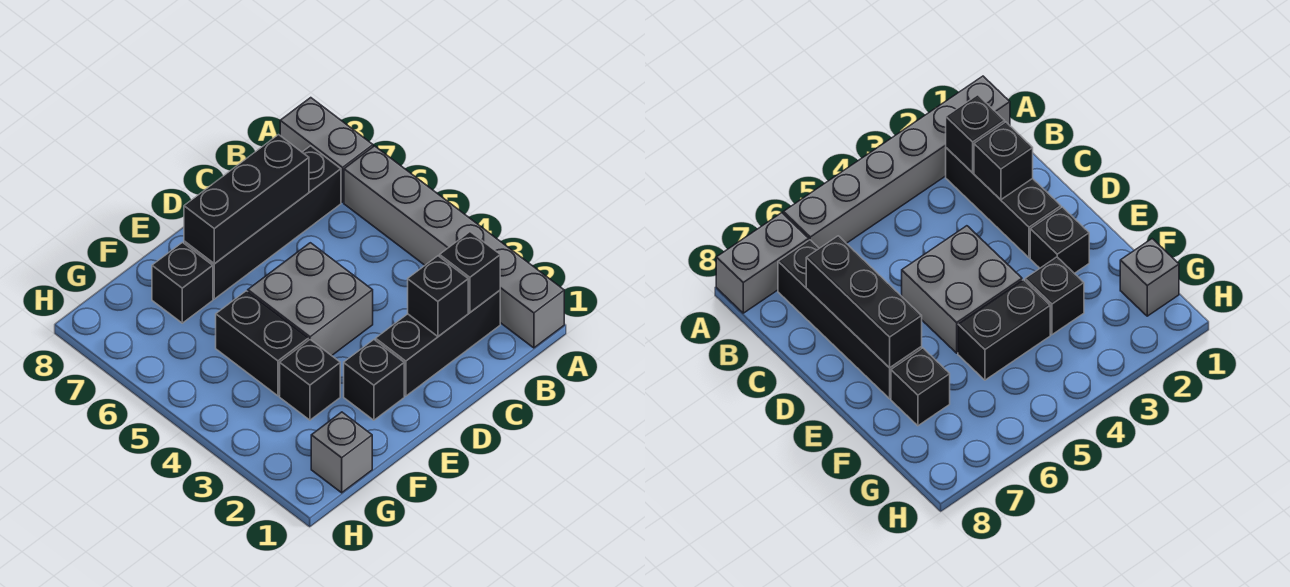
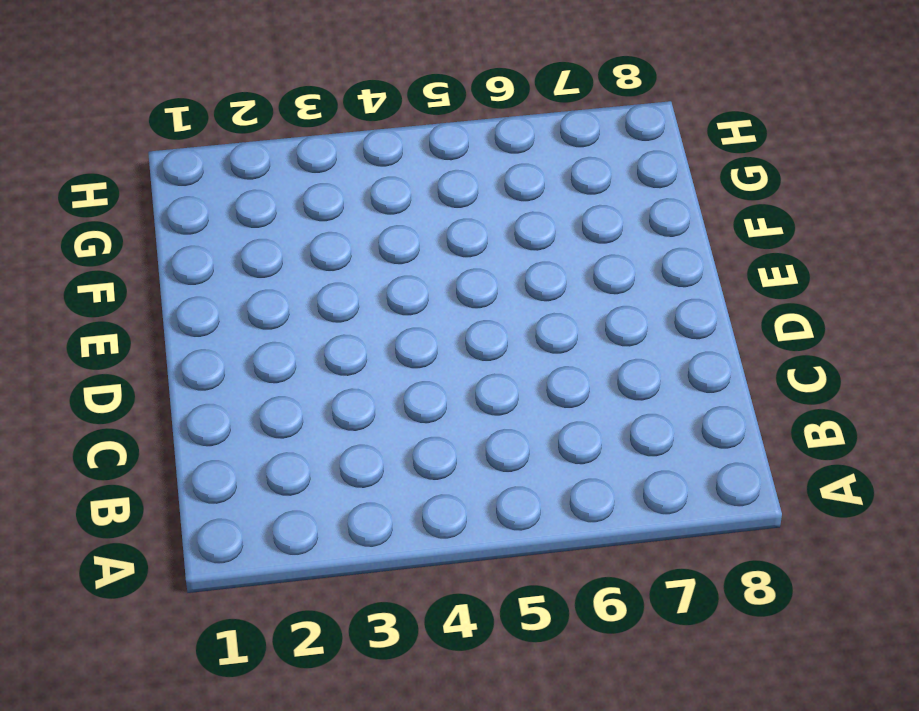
none -> grey brick A1:A6 level 1
none -> grey brick A7:A8 level 1
none -> black brick B2:D2 level 1

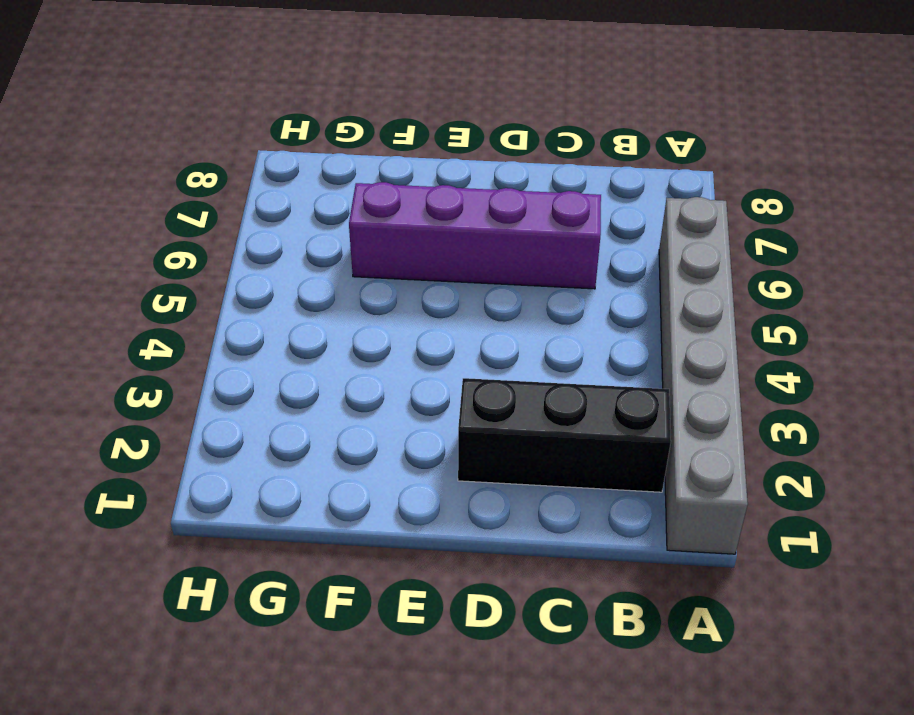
purple brick C6:F6 level 1 -> none
none -> grey brick A7:A8 level 1
none -> black brick B7:E7 level 1
none -> grey brick D4:E5 level 1

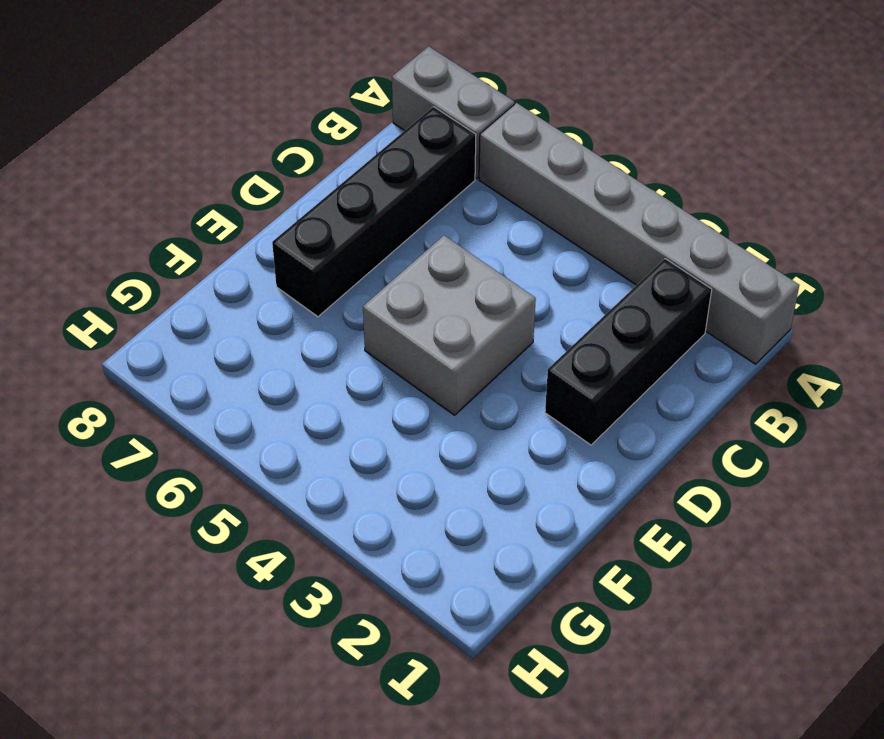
none -> black brick E2 level 1
none -> black brick F3 level 1
none -> black brick F4:F5 level 1

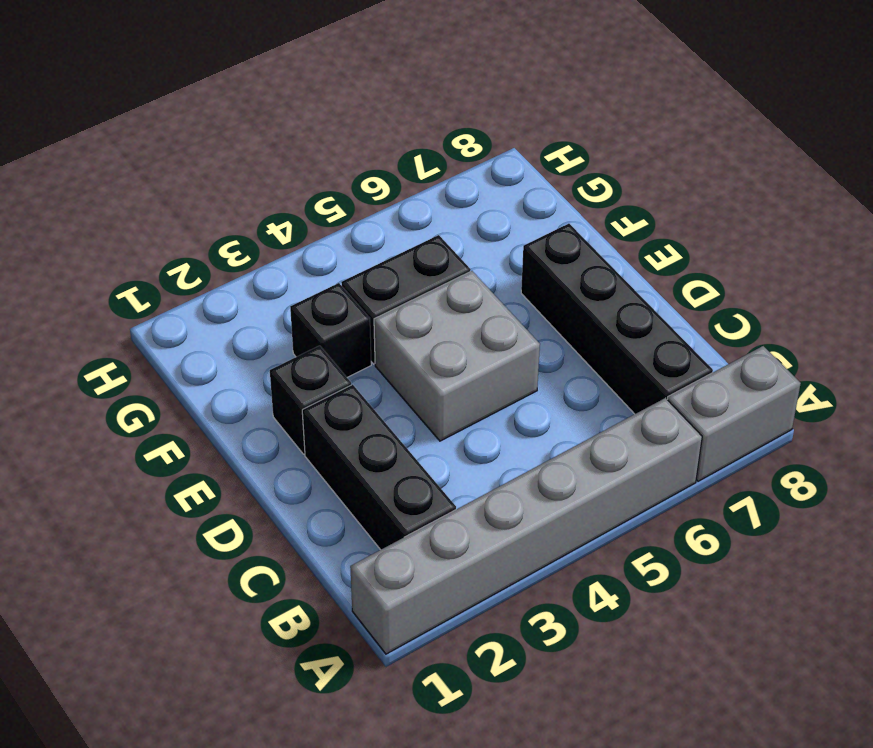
none -> black brick F7 level 1
none -> grey brick G1 level 1
none -> black brick B2 level 2

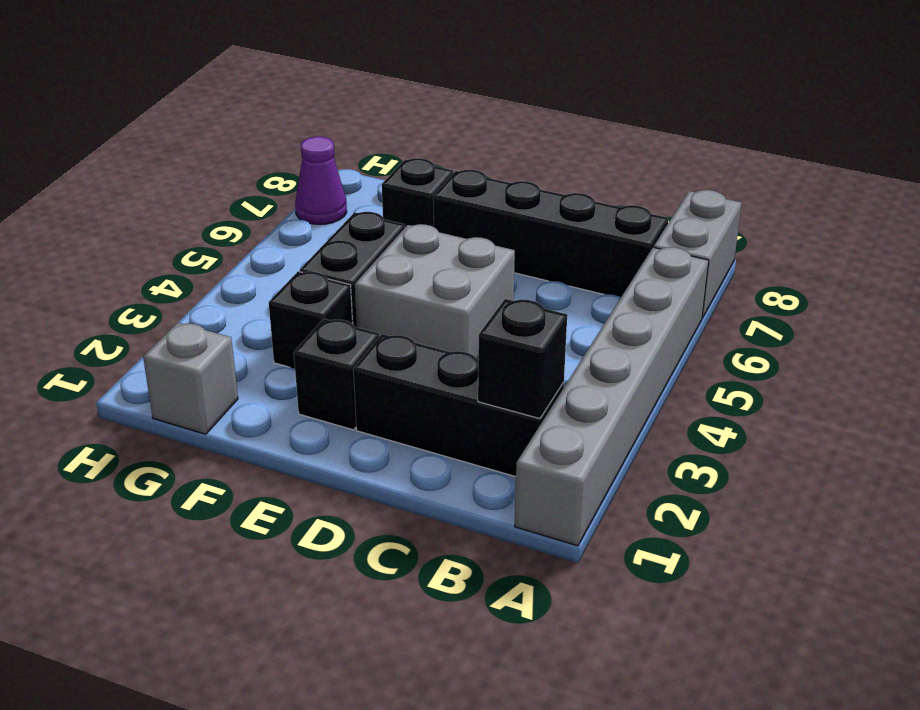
purple cone H7 level 1 -> none
none -> black brick C2 level 2
none -> black brick C7:E7 level 2

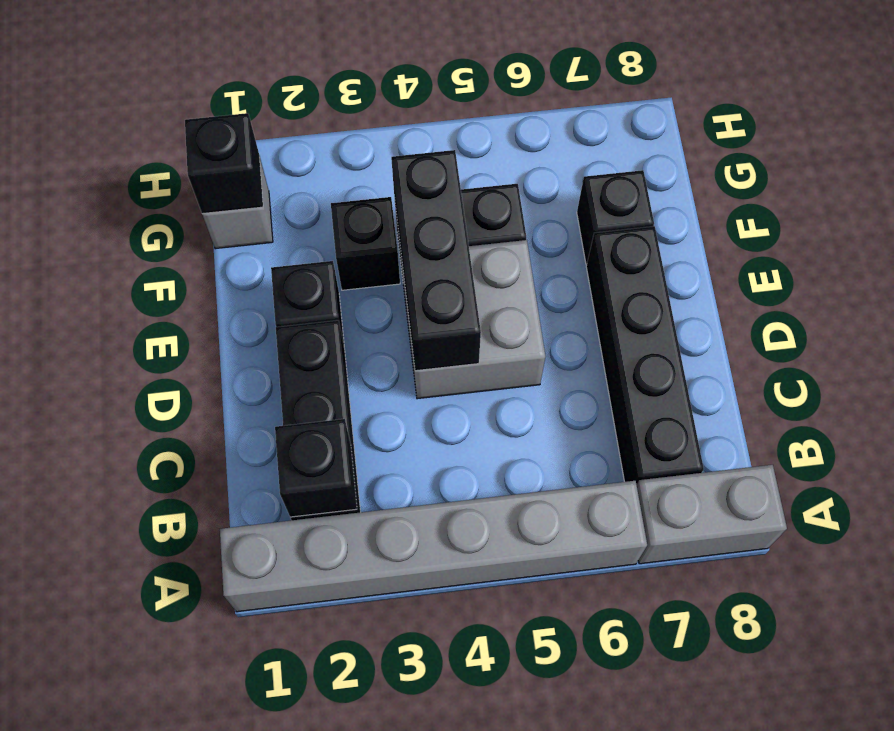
black brick D4:F4 level 2 -> black brick C7:E7 level 2
black brick G1 level 2 -> black brick C2 level 2

